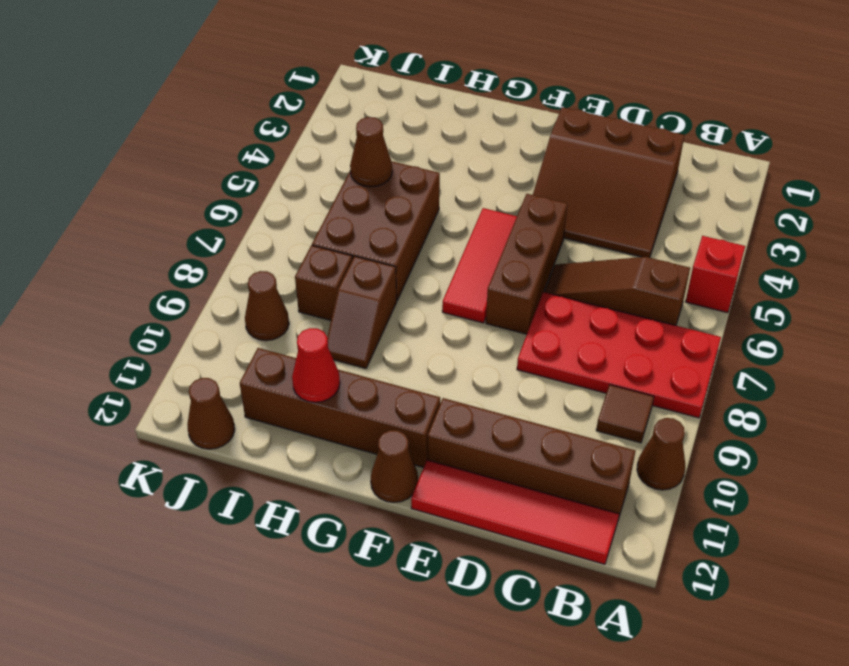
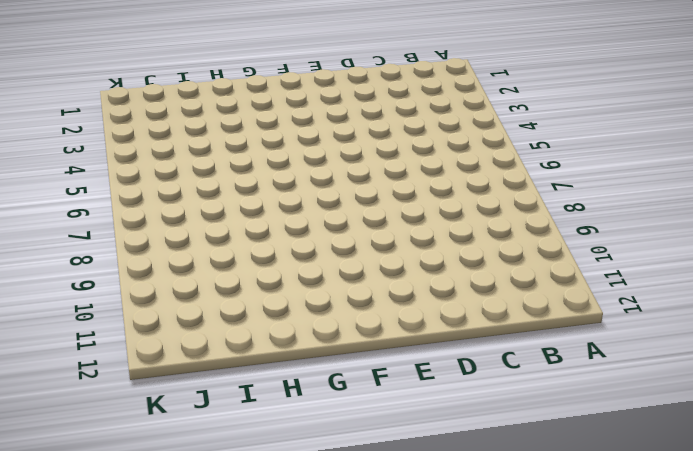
none -> red brick A5 level 1
none -> red plate A7:D8 level 1
none -> brown cone A10 level 1

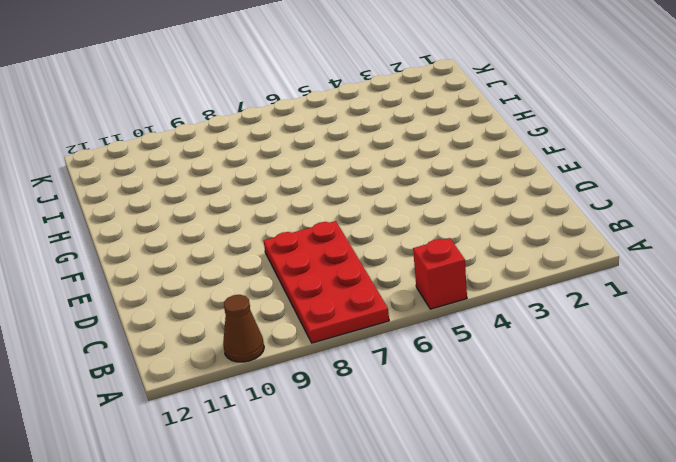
none -> brown slope B6:D6 level 1 top B
none -> brown tile B9 level 1
none -> brown brick B11:E11 level 1

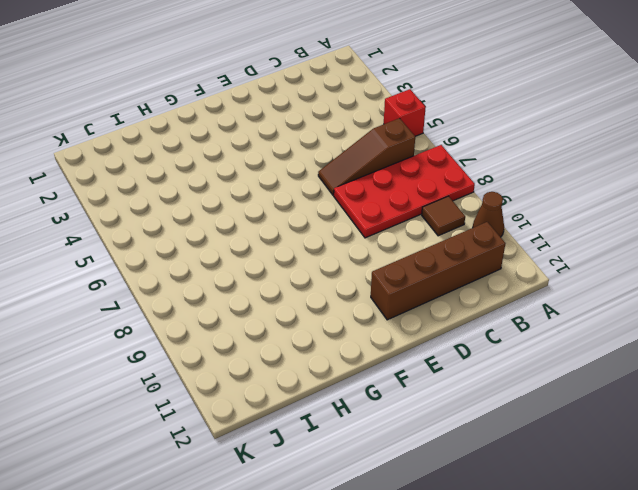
none -> red tile B12:E12 level 1
none -> brown slope C2:E4 level 1 top 2
none -> brown brick E5:E7 level 1

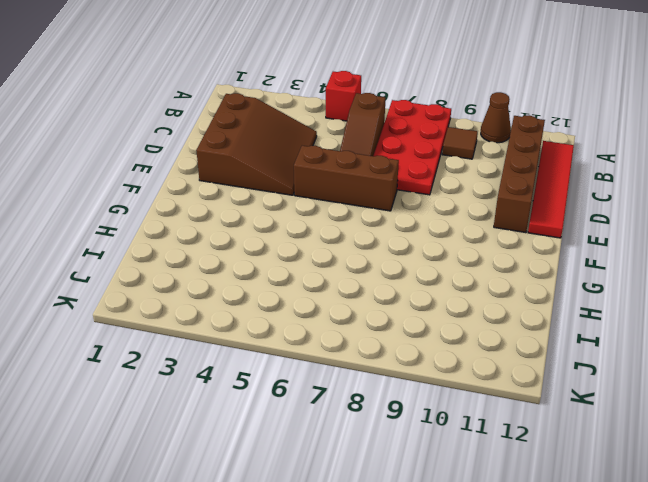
none -> red tile F5:F7 level 1
none -> brown brick F11:I11 level 1
none -> brown cone F12 level 1

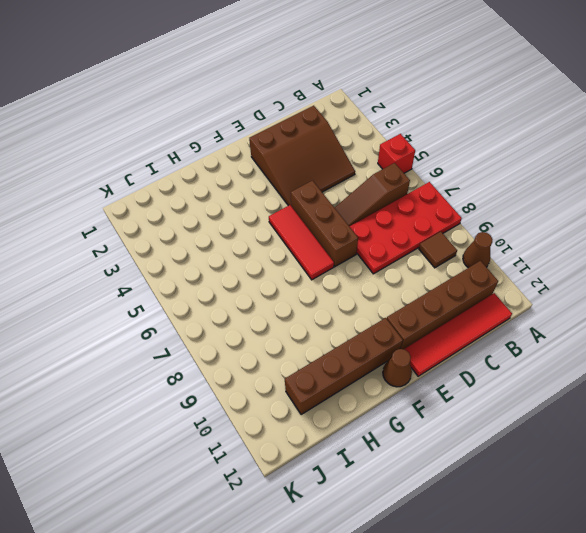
none -> brown brick H5:I7 level 1
none -> brown slope H8:H9 level 1 top 8
none -> brown brick I8 level 1

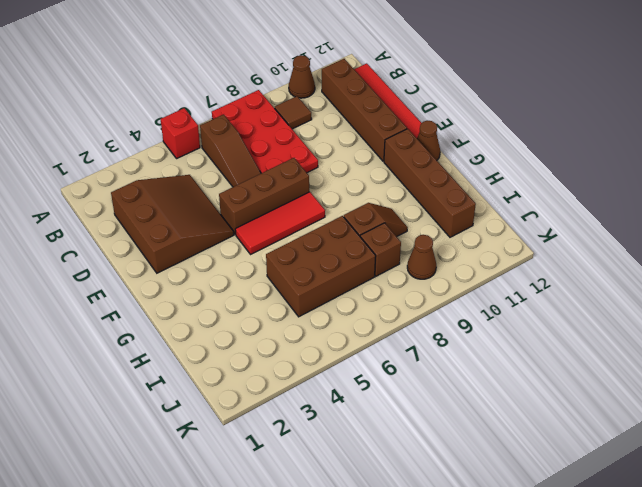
none -> brown cone J12 level 1
none -> red cone H11 level 2
none -> brown cone I5 level 2

